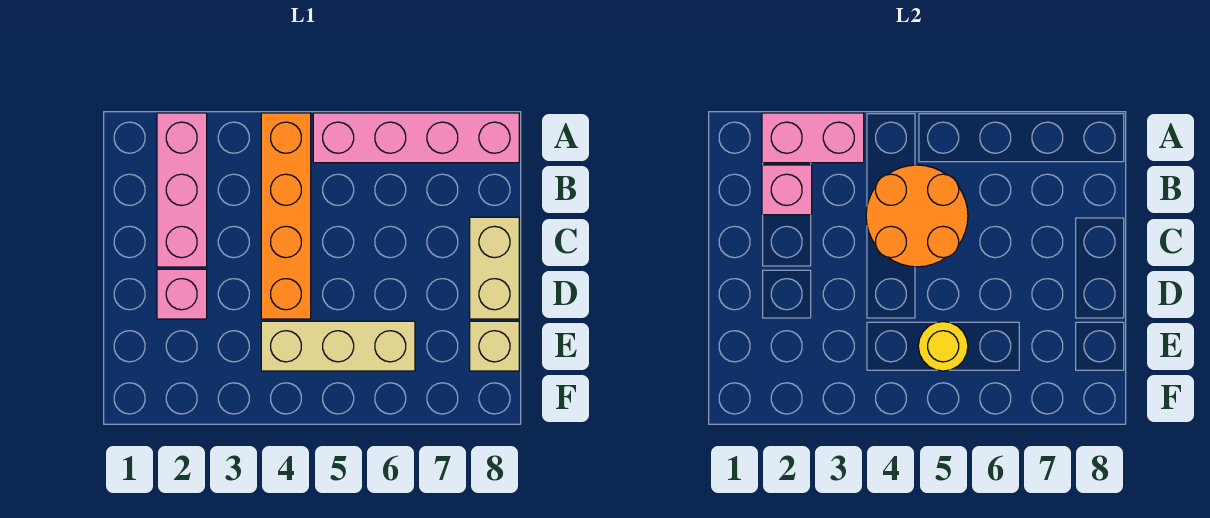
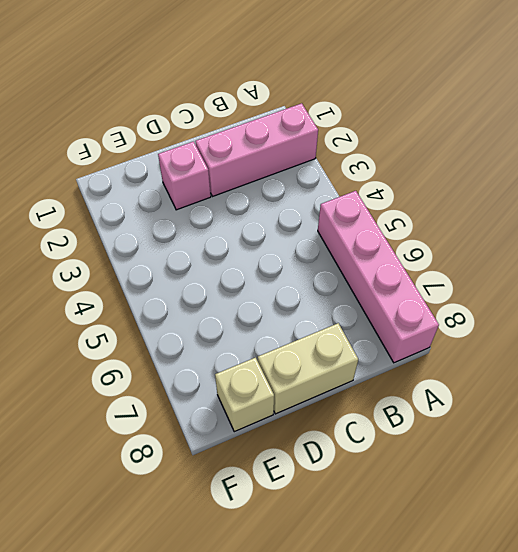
none -> orange brick A4:D4 level 1
none -> tan brick E4:E6 level 1

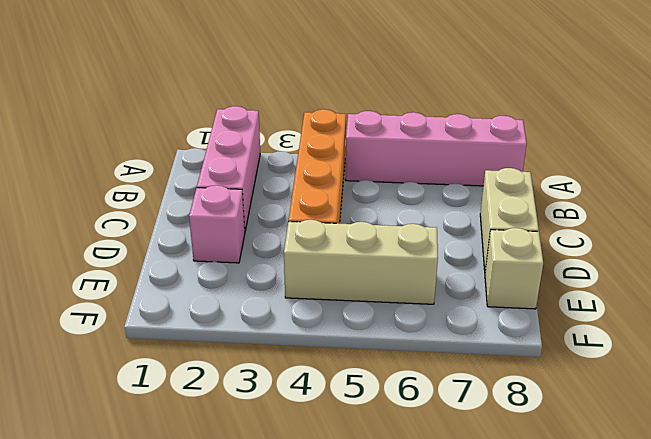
none -> pink brick A2:A3 level 2
none -> pink brick B2 level 2

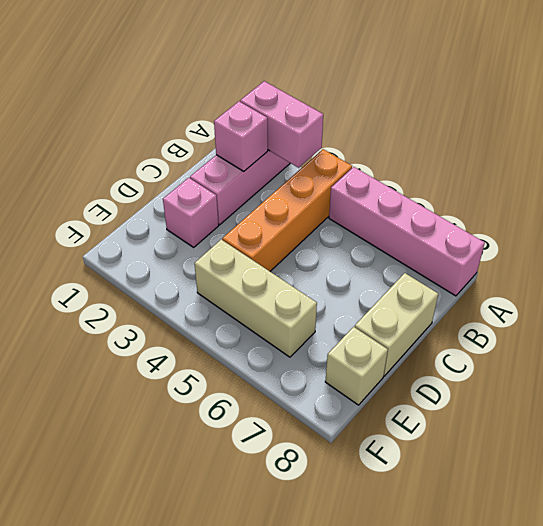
none -> orange round brick B4:C5 level 2
none -> yellow round brick E5 level 2

